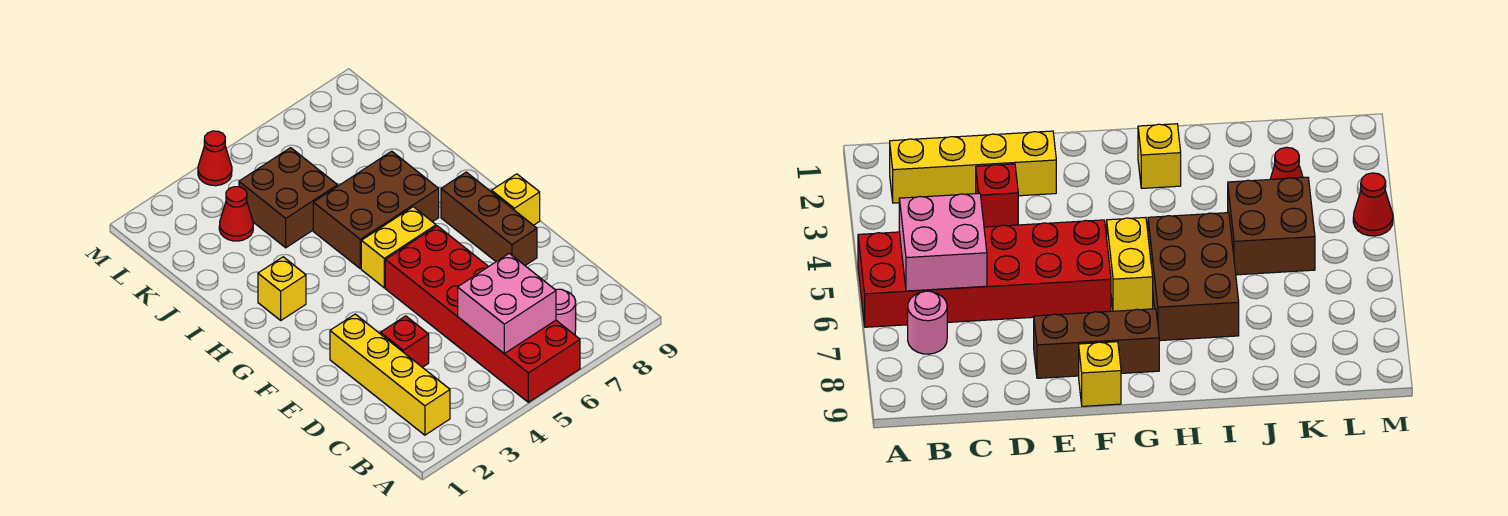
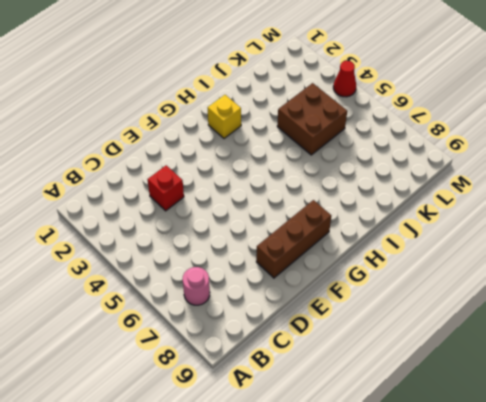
none -> red brick A5:F6 level 1
none -> yellow brick B2:E2 level 1
none -> yellow brick F9 level 1

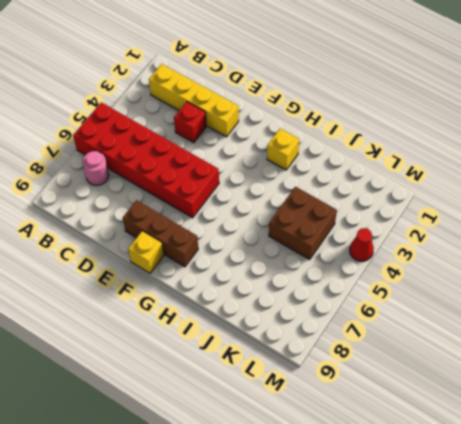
none -> yellow brick G5:G6 level 1
none -> brown brick H5:I7 level 1
none -> red cone K3 level 1

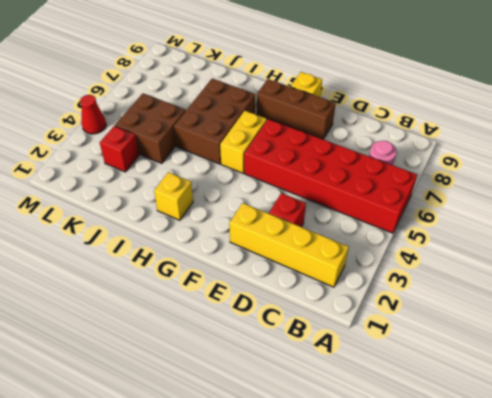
red brick K3 level 1 -> red cone K3 level 1
none -> pink brick B5:C6 level 2

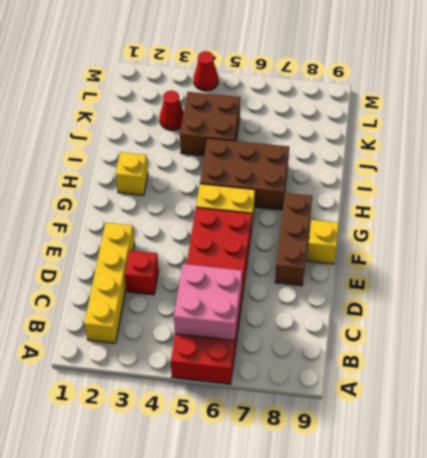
none -> pink round brick B7 level 1

